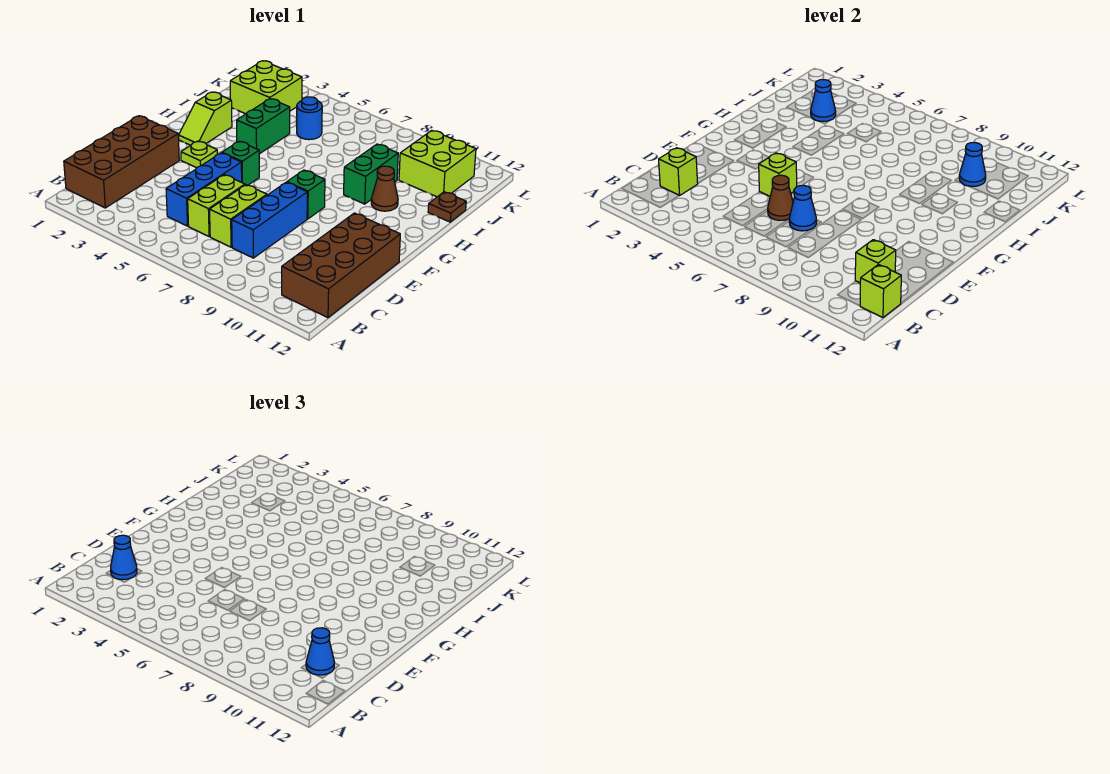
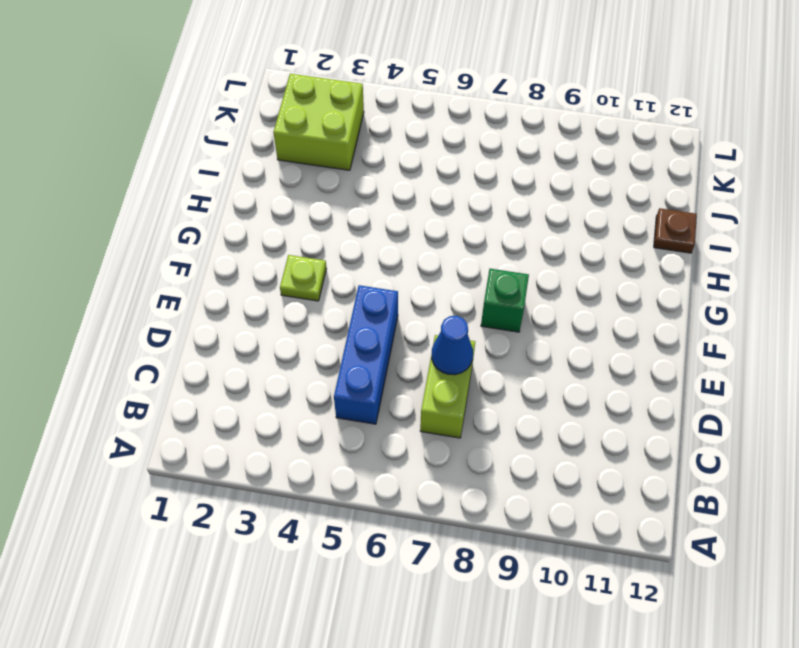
none -> brown brick B1:E2 level 1
none -> brown brick B11:E12 level 1
none -> lime brick C6:D6 level 1

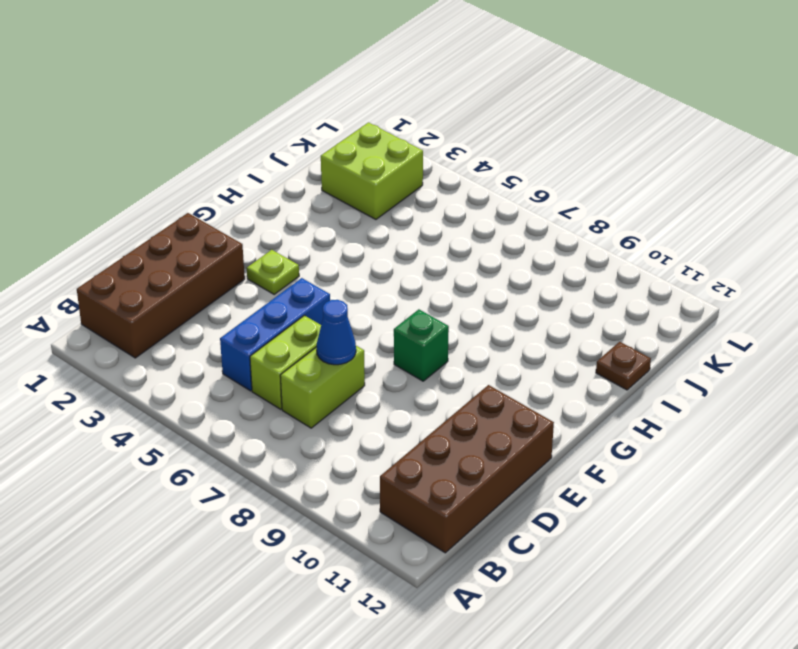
none -> blue brick C8:E8 level 1
none -> green brick F5 level 1
none -> lime slope G2:H2 level 1 top H

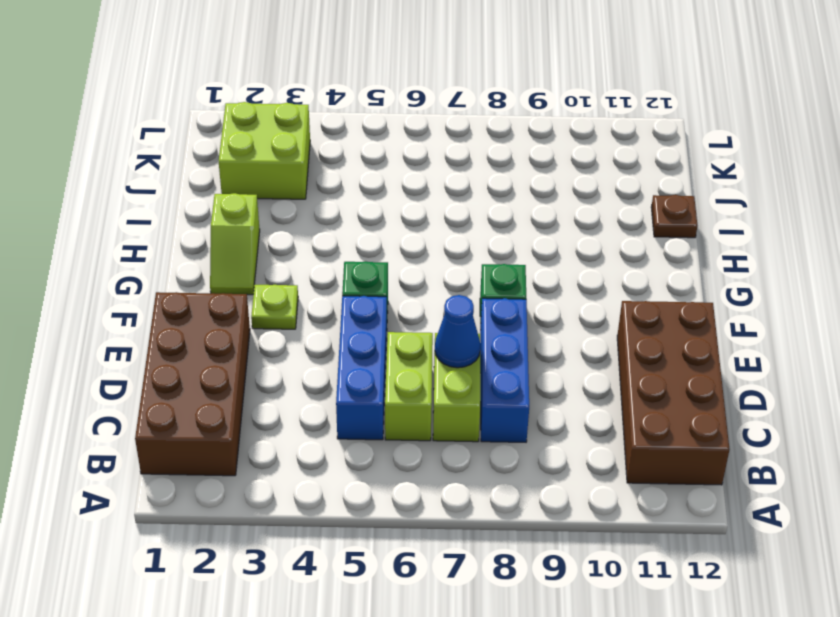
none -> green brick H4:I4 level 1
none -> green brick H9:I9 level 1
none -> brown cone H10 level 1

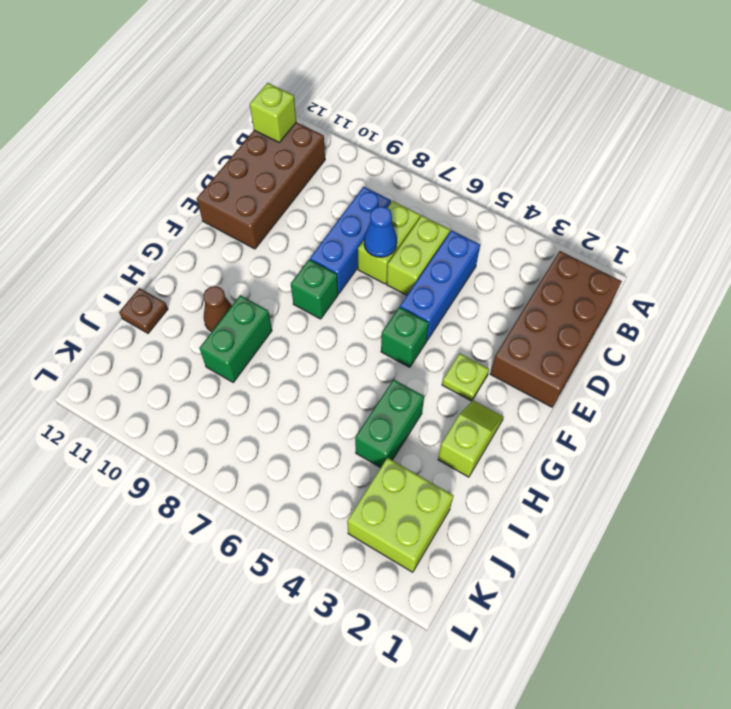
none -> blue round brick J5 level 1
none -> lime brick J10:K11 level 1
none -> lime brick C2 level 2

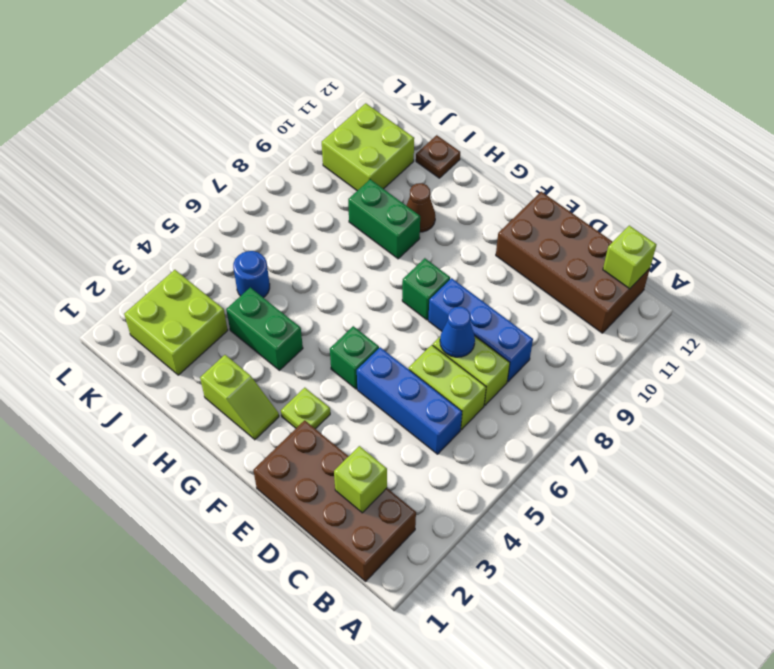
none -> lime brick C11 level 2
none -> brown cone D6 level 2
none -> lime brick E5 level 2

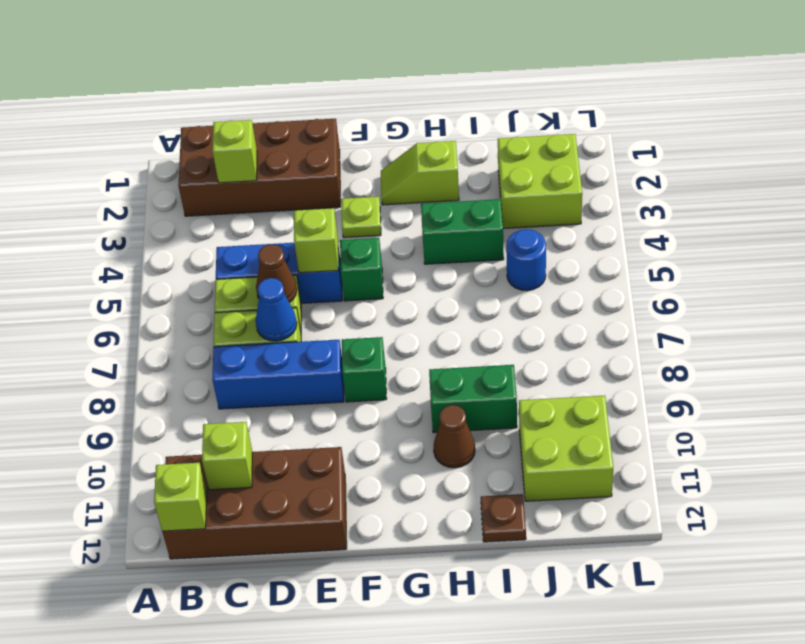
none -> blue cone J3 level 2
none -> blue cone J10 level 2
none -> blue cone C2 level 3

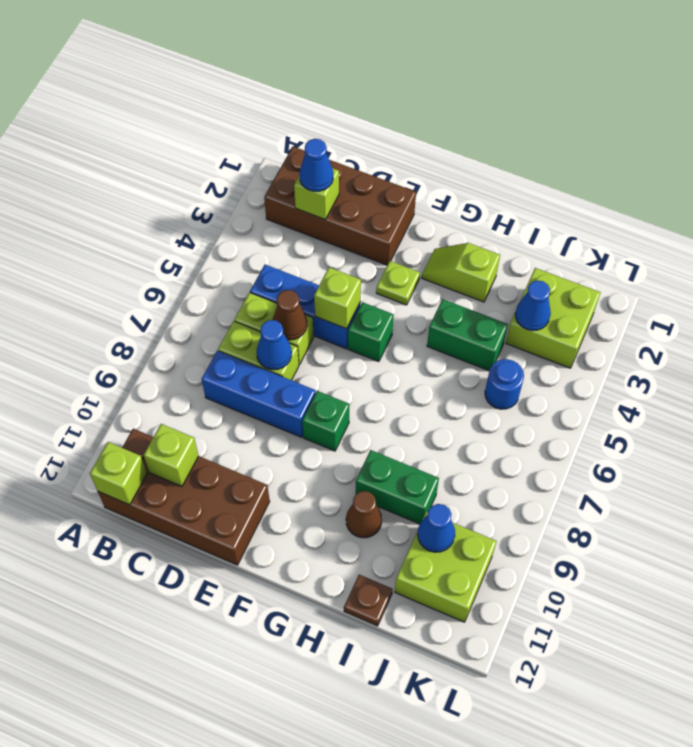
none -> blue cone C11 level 3

